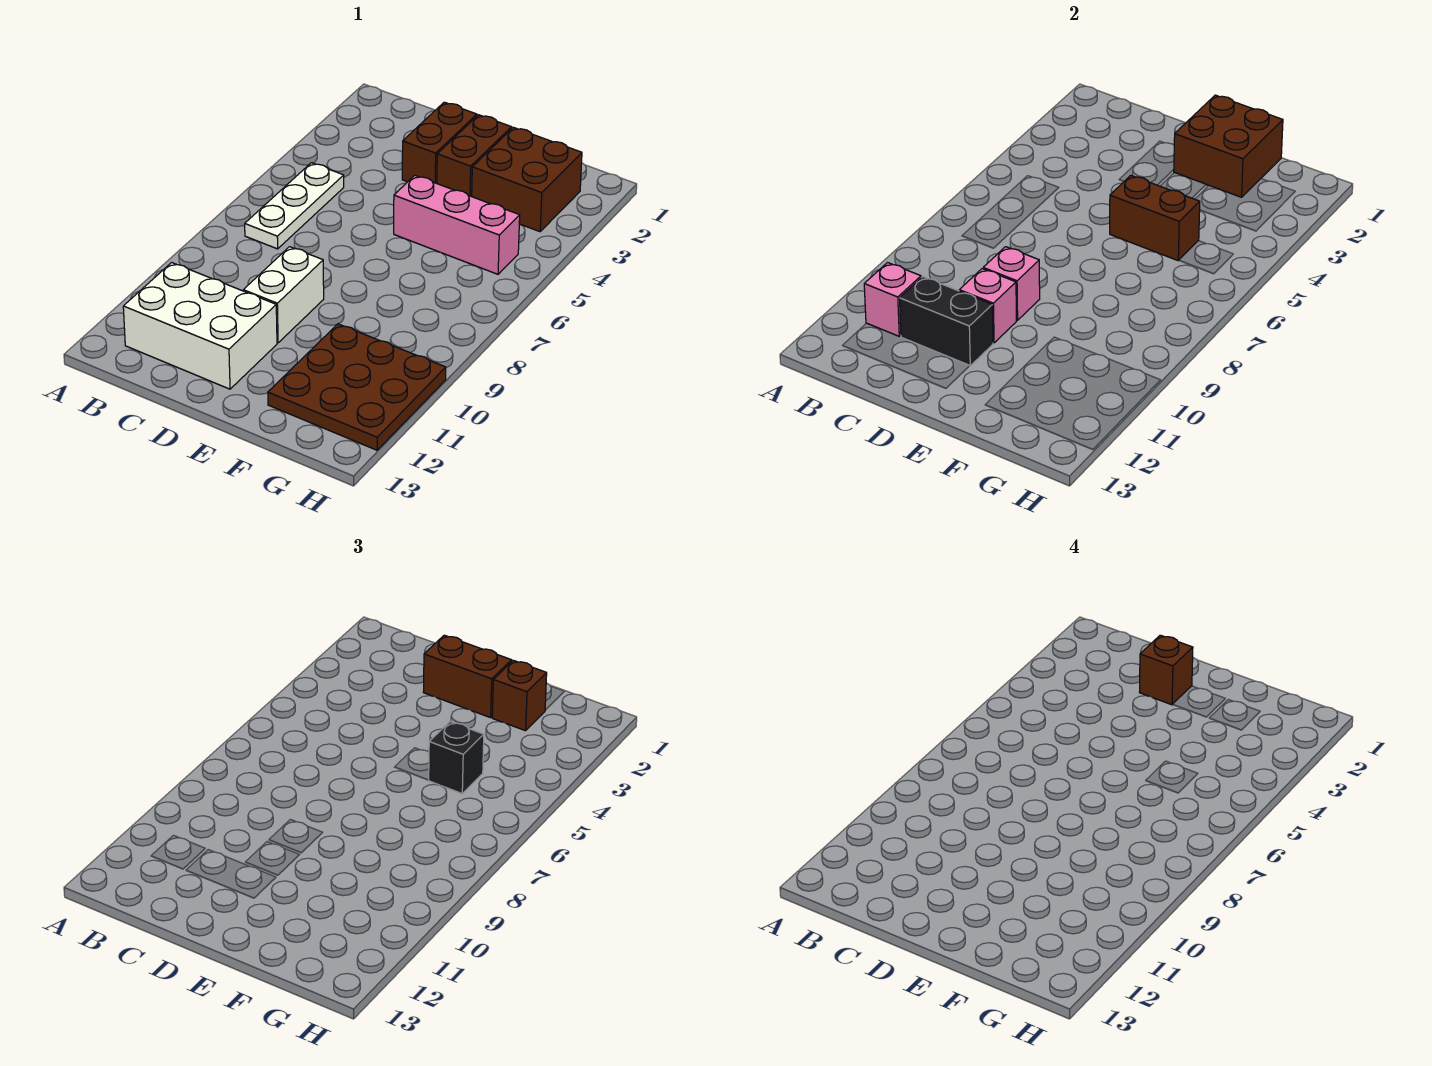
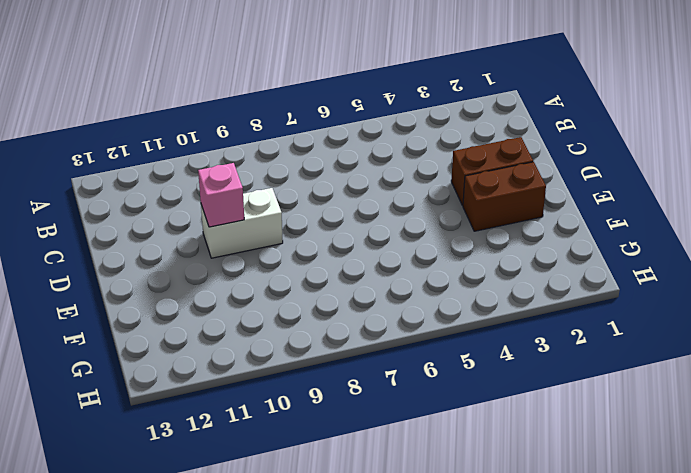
none -> white plate B5:B7 level 1
none -> white brick B11:D12 level 1
none -> pink brick E5:G5 level 1

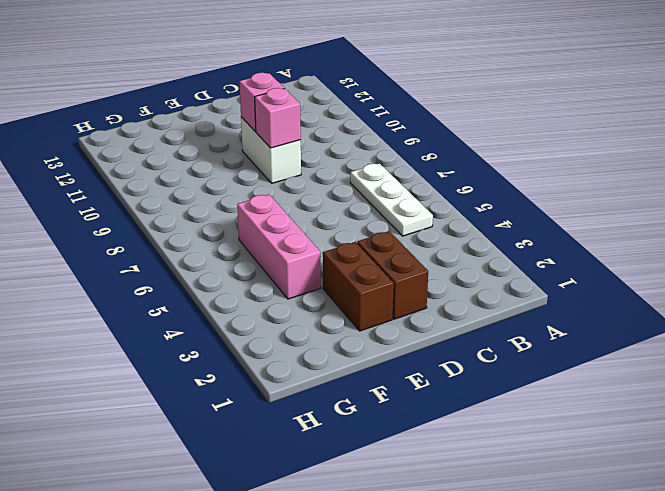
pink brick F4:F6 level 1 -> pink brick E5:G5 level 1
none -> white brick B11:D12 level 1
none -> brown brick F2:G3 level 1
none -> brown plate F10:H12 level 1

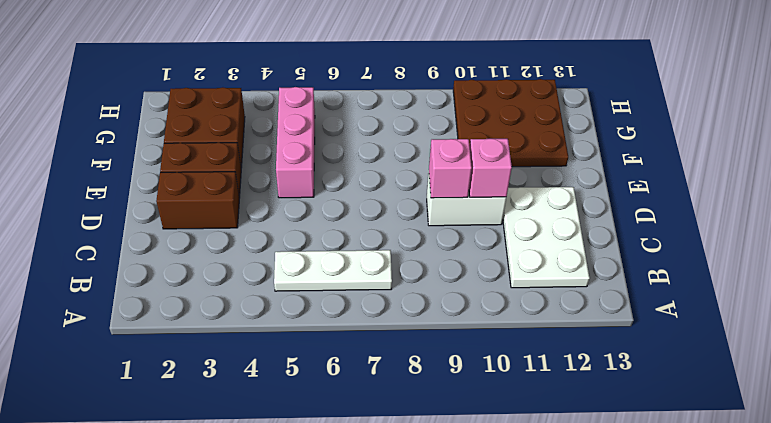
white plate B11:D12 level 1 -> white brick B11:D12 level 1
none -> pink brick B11 level 2
none -> black brick C11:D11 level 2
none -> brown brick E1:F2 level 2

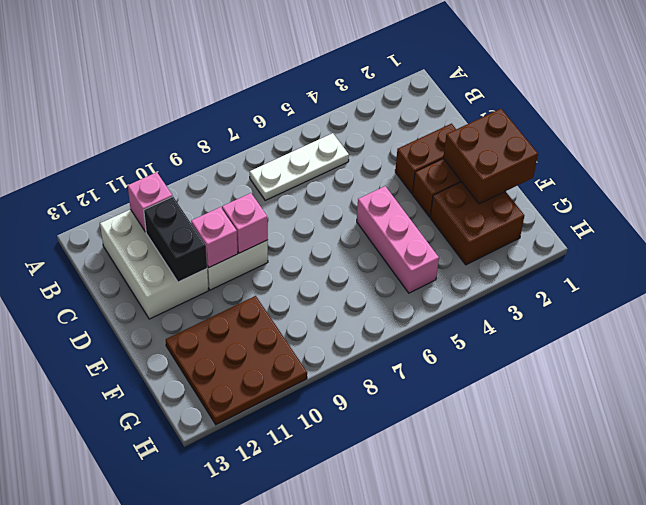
none -> brown brick E5:F5 level 2
none -> brown brick D2:E2 level 3
none -> brown brick F2 level 3

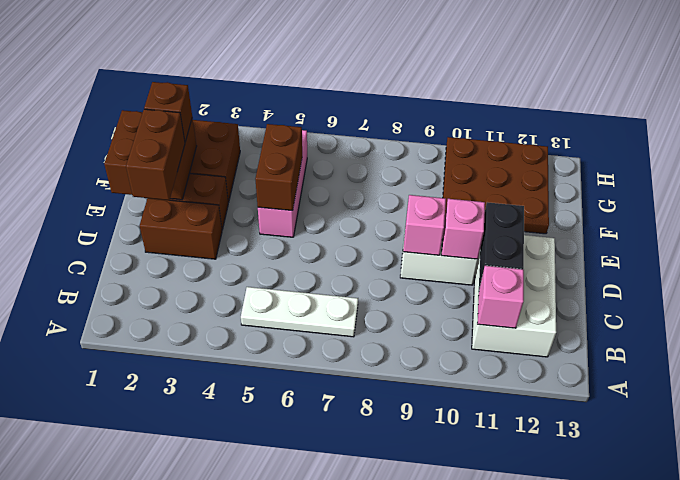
none -> black brick F5 level 3
none -> brown brick D2 level 4

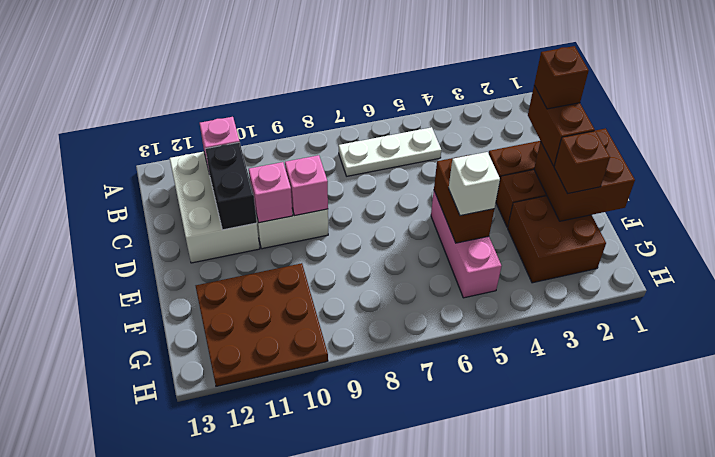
white brick F5 level 3 -> black brick F5 level 3

